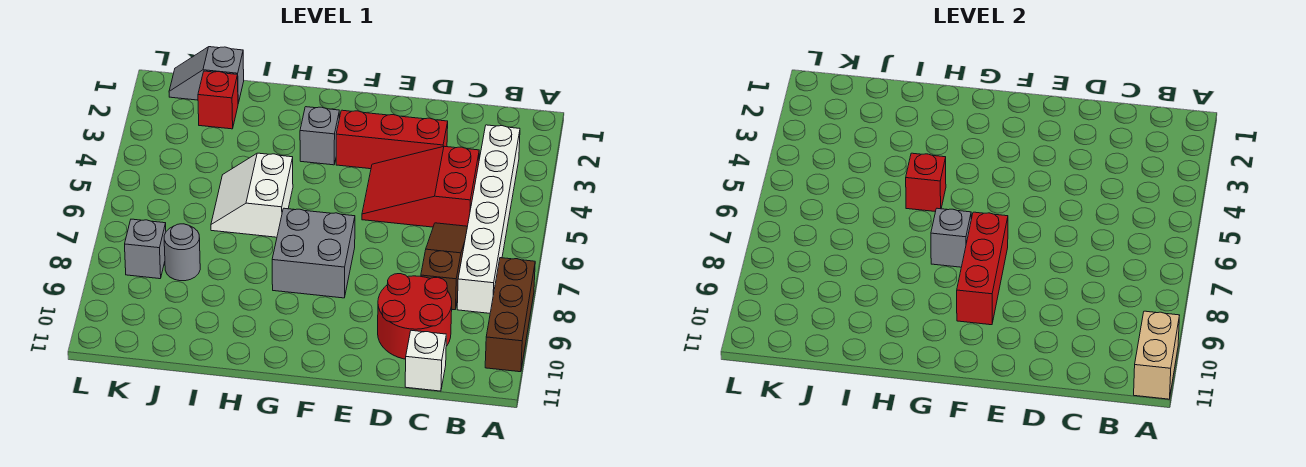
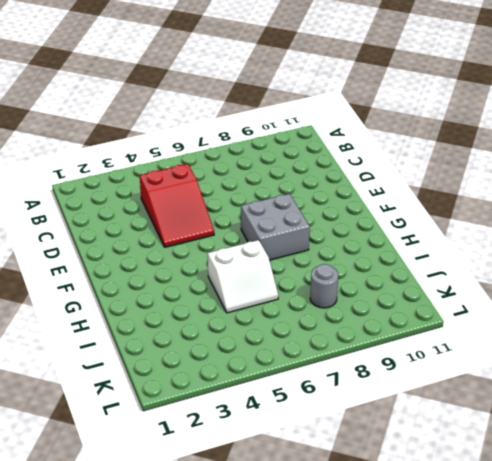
none -> brown brick A8:A10 level 1
none -> white brick B3:B8 level 1
none -> brown slope C6:C8 level 1 top 8

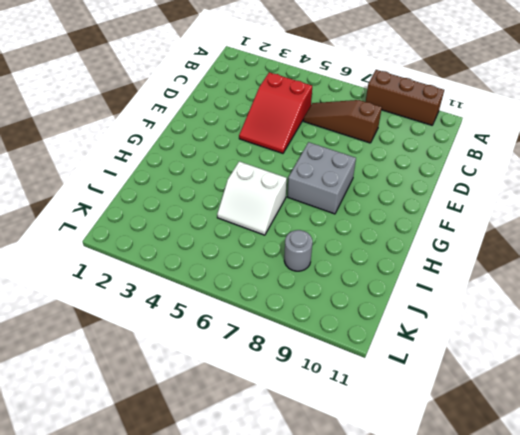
none -> white brick B3:B8 level 1
none -> red round brick C9:D10 level 1
none -> white brick C11 level 1

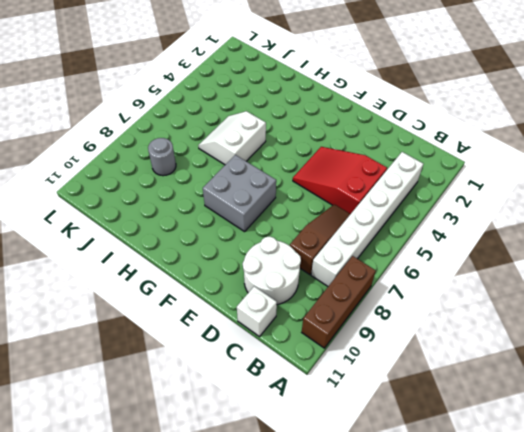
white round brick C9:D10 level 1 -> red round brick C9:D10 level 1
none -> red brick D3:F3 level 1
none -> grey brick G3 level 1
none -> grey slope J1:K1 level 1 top J

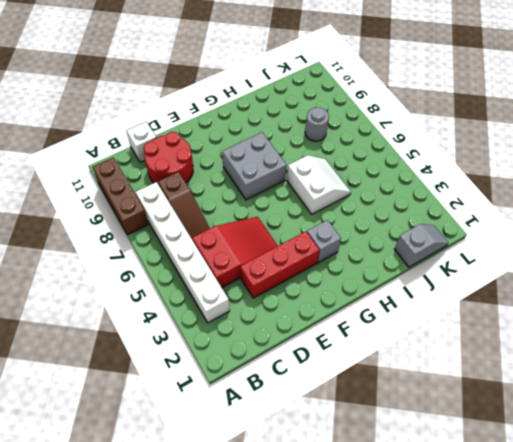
none -> red brick J2 level 1
none -> grey brick K8 level 1
none -> tan brick A10:A11 level 2

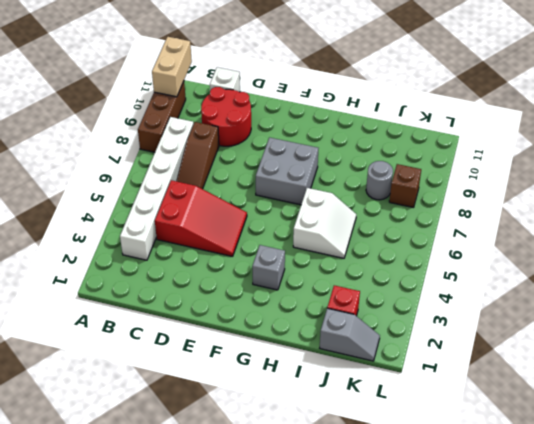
brown brick K8 level 1 -> grey brick K8 level 1
none -> red brick D3:F3 level 1
none -> red brick F7:F9 level 2
none -> grey brick G7 level 2

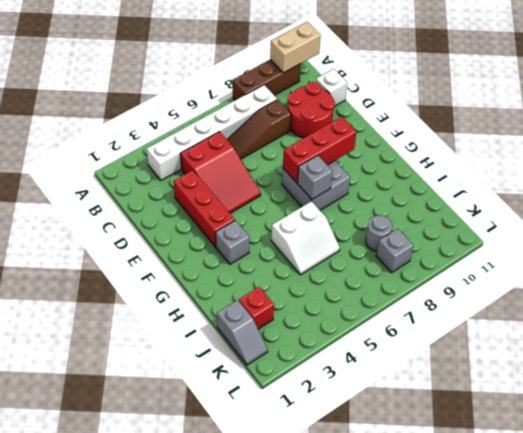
none -> red brick H5 level 2

